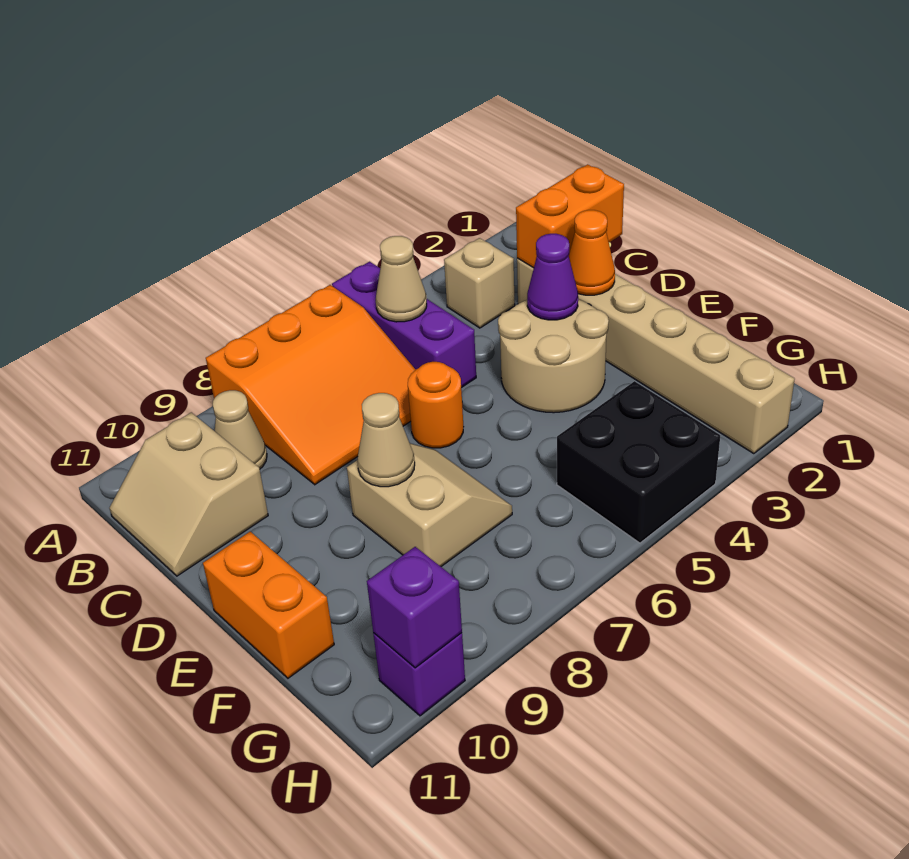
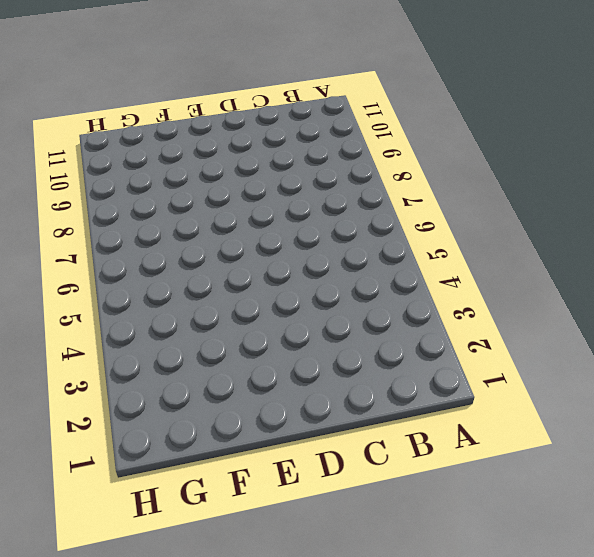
none -> purple brick A5:C5 level 1
none -> orange slope A6:C8 level 1 top A
none -> tan brick B3 level 1

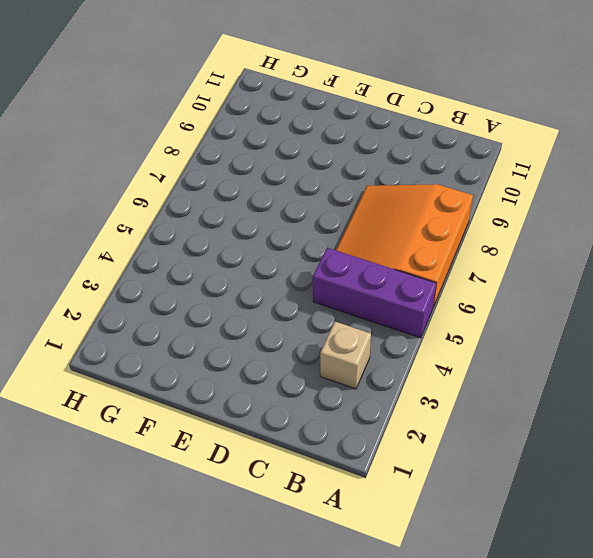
none -> tan cone B9 level 1
none -> tan slope B10:C11 level 1 top 10
none -> tan brick C2:H2 level 1

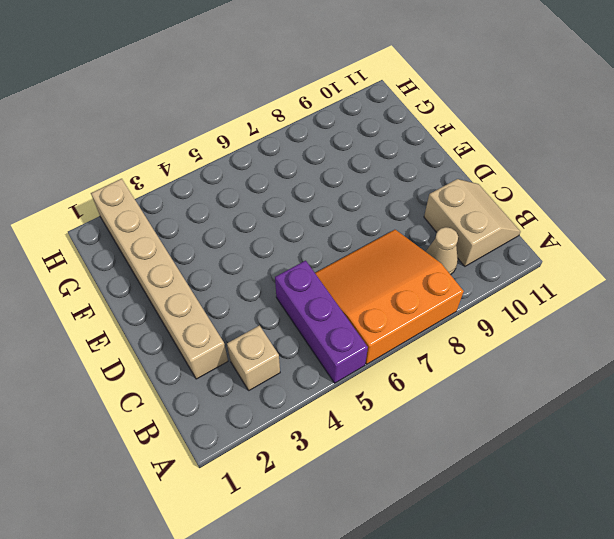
none -> tan round brick D3:E4 level 1
none -> orange round brick D6 level 1
none -> tan slope E7:F8 level 1 top 8

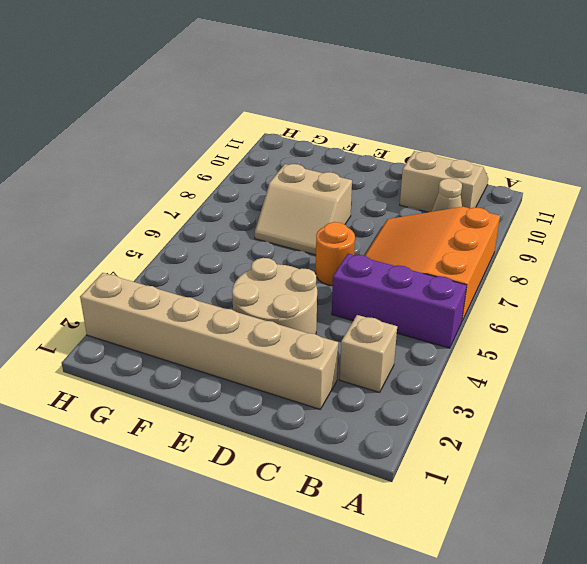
none -> orange brick E11:F11 level 1
none -> black brick G4:H5 level 1
none -> purple brick H10 level 1

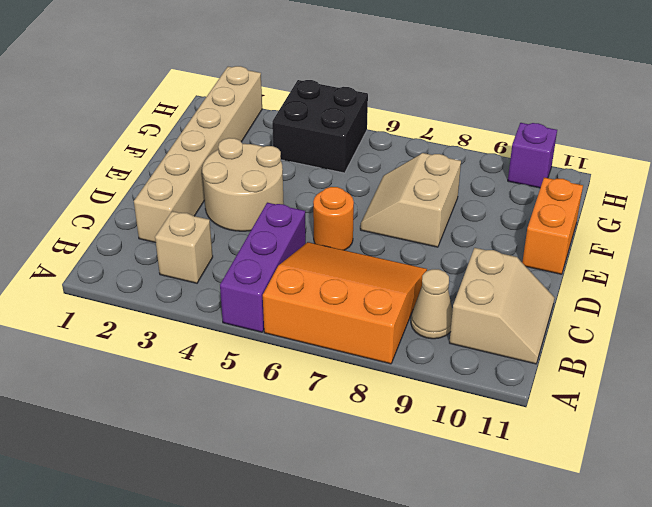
none -> tan cone B5 level 2
none -> orange brick C1:C2 level 2
none -> orange cone D2 level 2

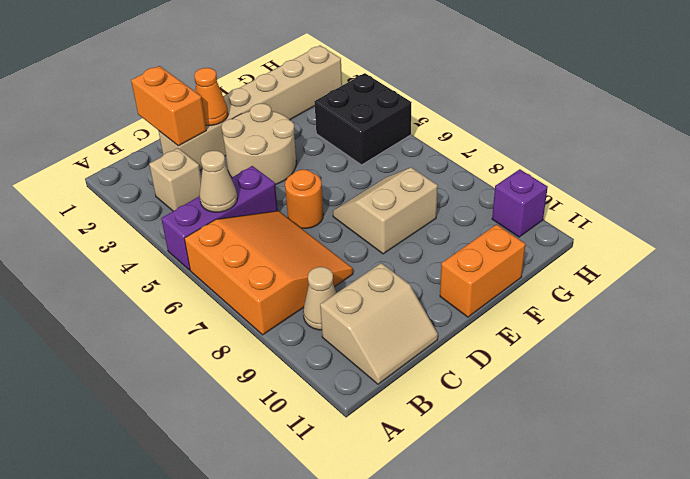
none -> purple cone D3 level 2
none -> tan cone E8 level 2
none -> purple brick H10 level 2

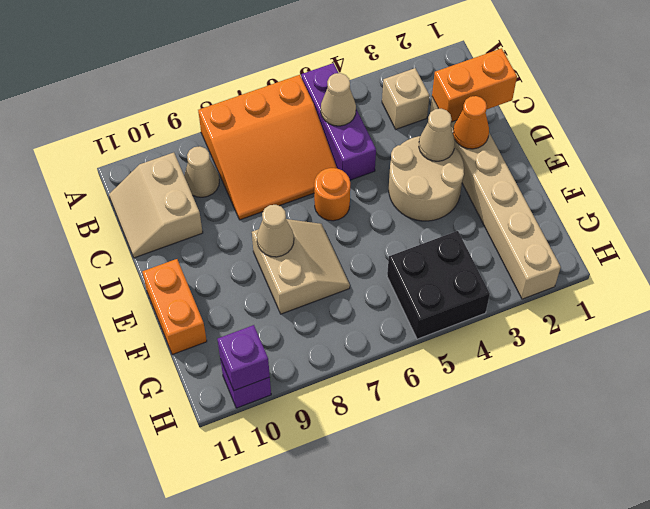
tan cone D3 level 2 -> purple cone D3 level 2

